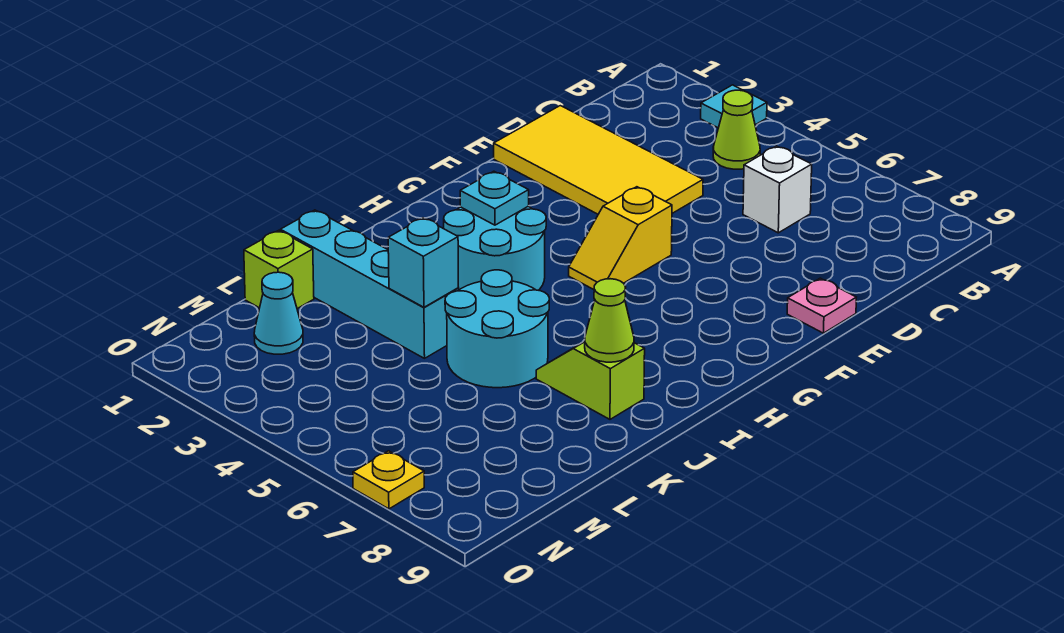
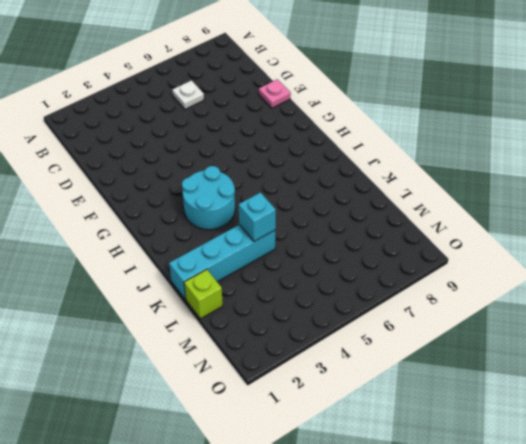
white plate C6 level 1 -> white brick C6 level 1
none -> cyan tile A3 level 1
none -> lime cone B4 level 1
none -> yellow tile D1:E4 level 1

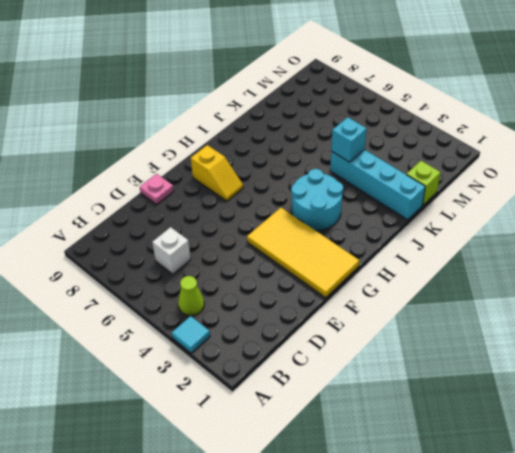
yellow tile F1:G4 level 1 -> yellow tile D1:E4 level 1
yellow slope G7:G8 level 1 top 8 -> yellow slope F5:G5 level 1 top F
none -> cyan round brick J5:K6 level 1
none -> lime slope J7:J8 level 1 top 8
none -> cyan cone M2 level 1

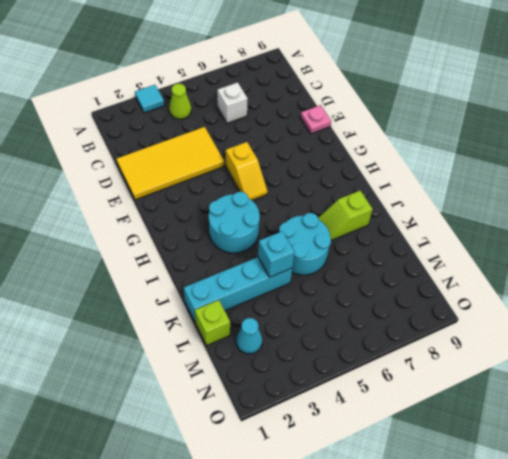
none -> yellow plate O7 level 1
none -> cyan plate H3 level 2
none -> lime cone J8 level 2

